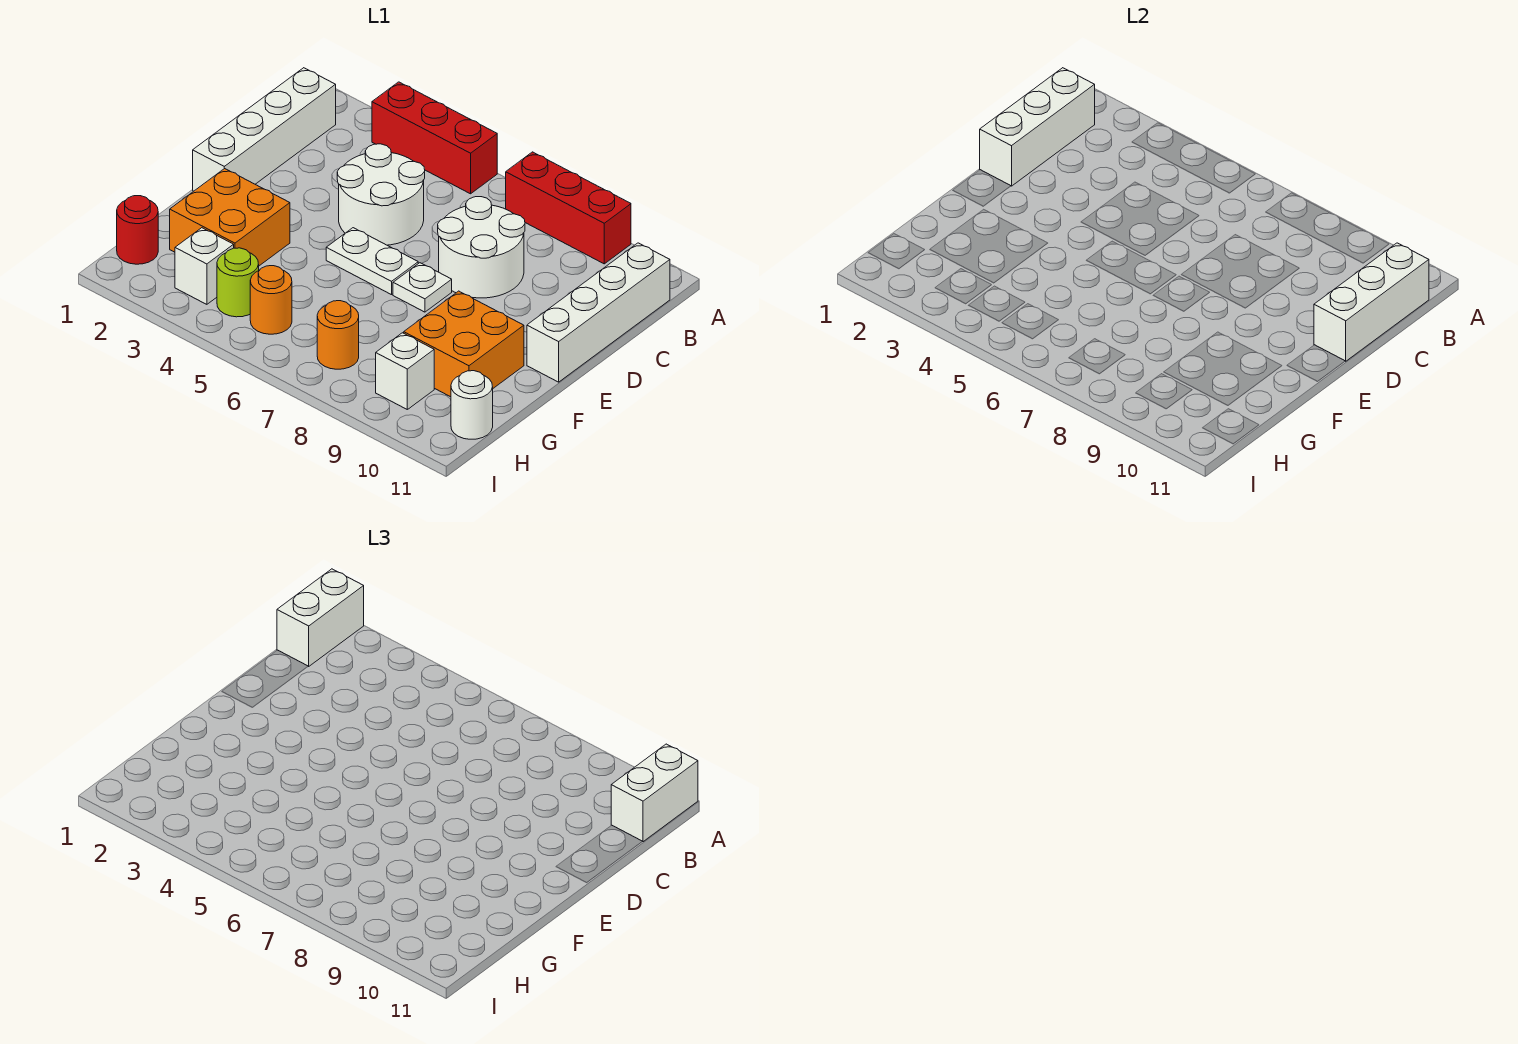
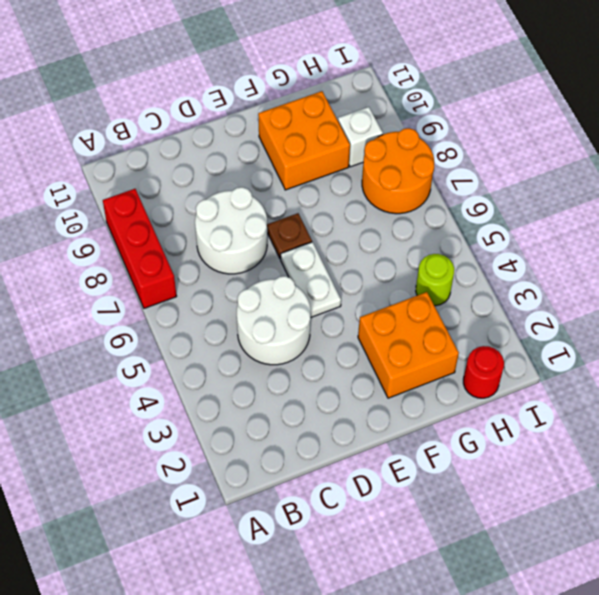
brown plate E7 level 1 -> white plate E7 level 1
orange round brick H7:I8 level 1 -> orange round brick H7 level 1
none -> red brick A3:A5 level 1
none -> white brick B1:E1 level 1
none -> white brick B11:E11 level 1

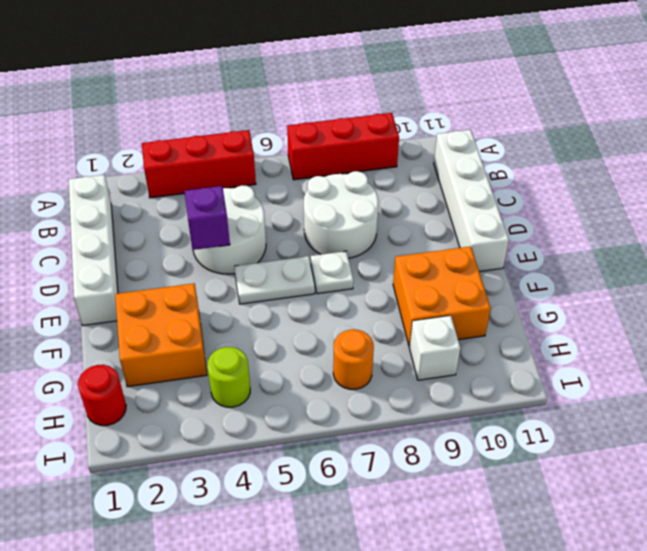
purple brick D4 level 2 -> none
none -> white brick H3 level 1
none -> orange round brick H5 level 1
none -> white round brick H11 level 1

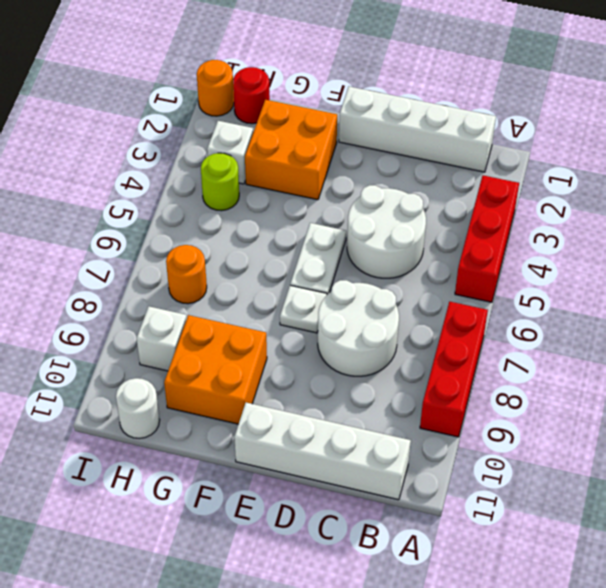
orange round brick I1 level 1 -> orange round brick H5 level 1
none -> white brick B1:D1 level 2
none -> white brick B11:D11 level 2
none -> white brick A1:B1 level 3

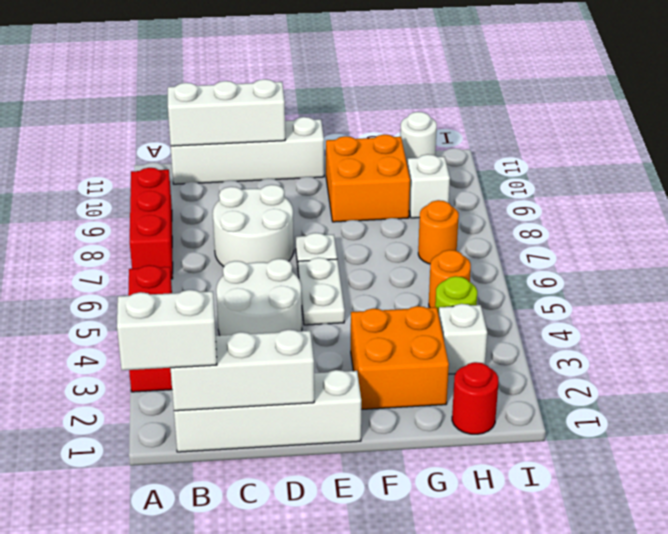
none -> white brick A11:B11 level 3

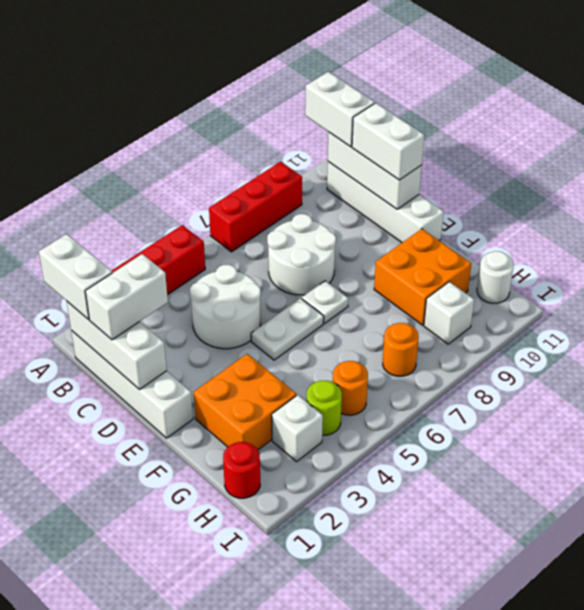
white brick C1:C2 level 3 -> none
white brick C11:D11 level 3 -> none

